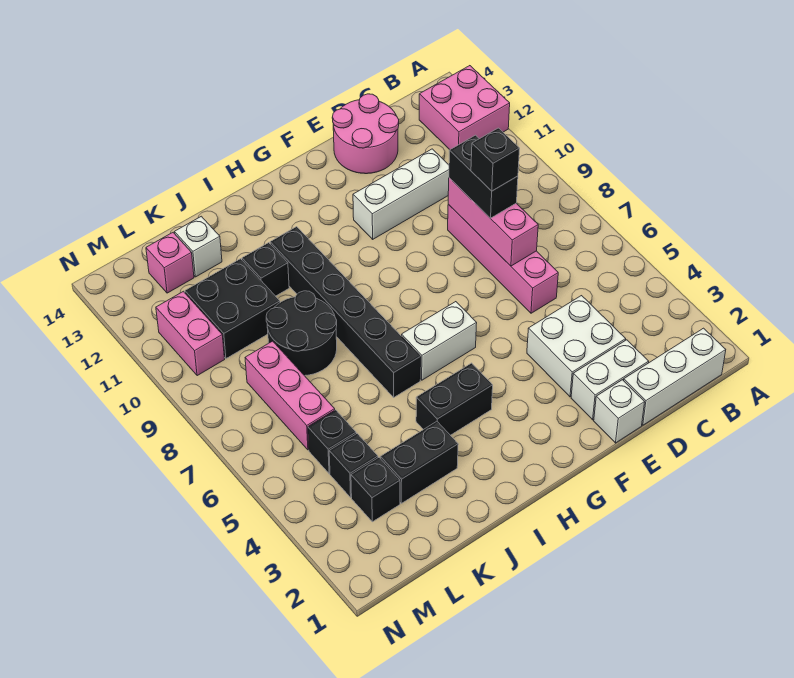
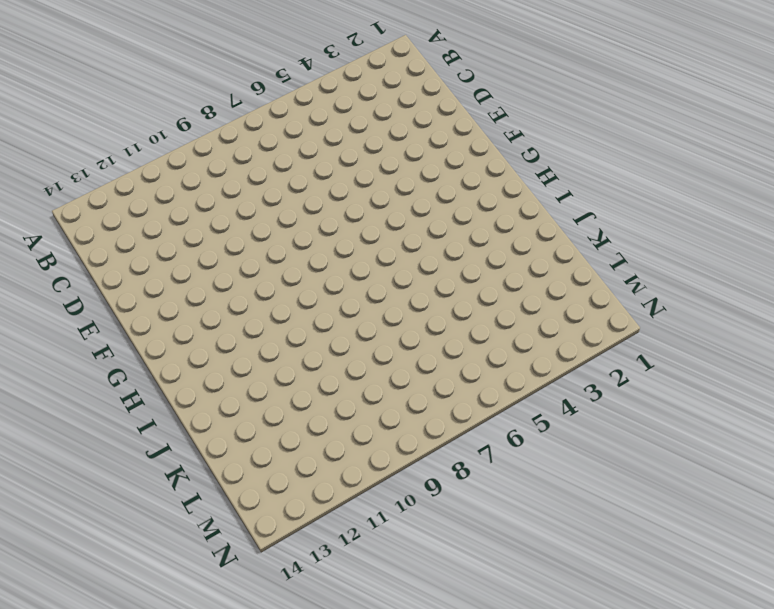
none -> pink brick A12:B13 level 1
none -> white brick B1:D1 level 1
none -> white brick D2:E2 level 1

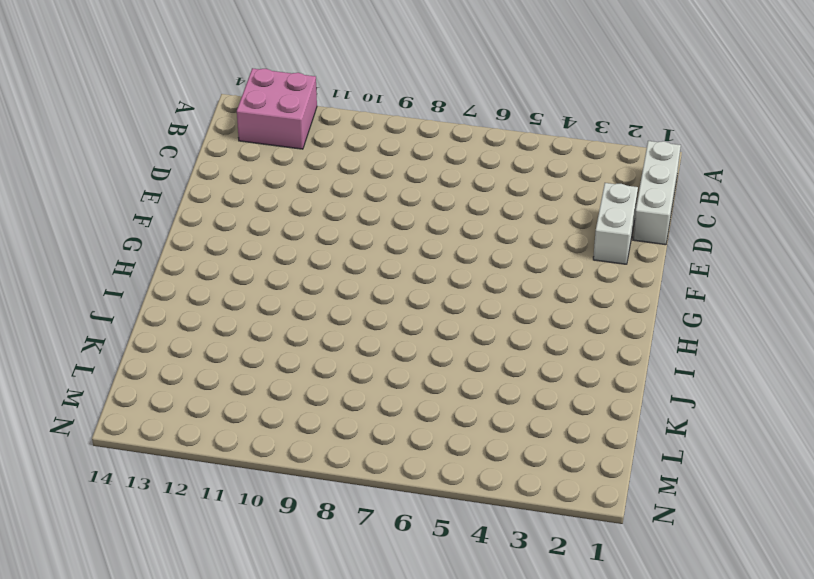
none -> white brick D3:E4 level 1
none -> pink brick D6:D9 level 1
none -> white brick D11:F11 level 1

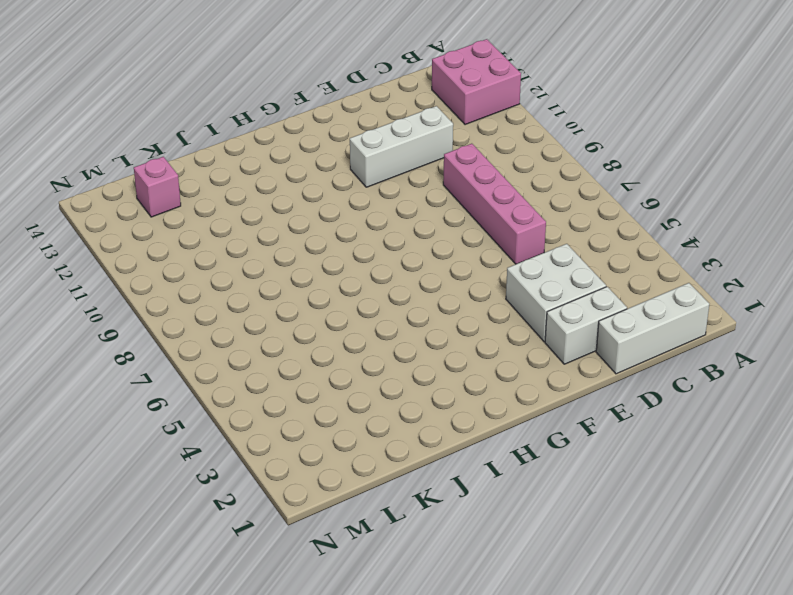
none -> pink round brick D13:E14 level 1
none -> white brick E1 level 1
none -> white brick G6:H6 level 1

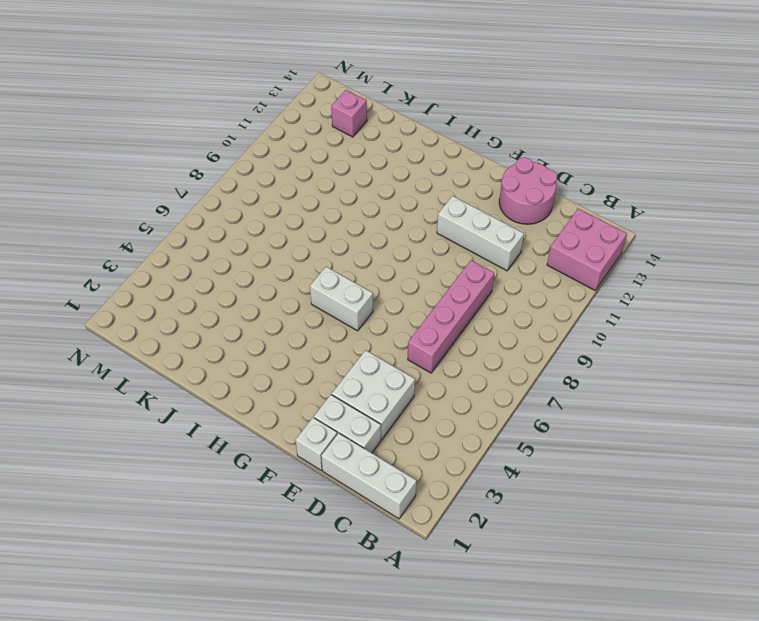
none -> black brick H4:I4 level 1
none -> black brick I6:I11 level 1
none -> black brick J3:K3 level 1

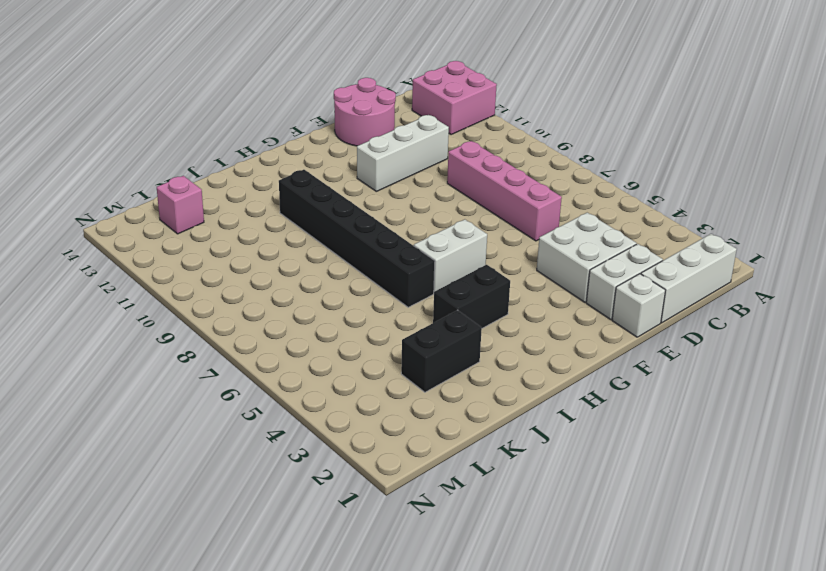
none -> black round brick J8:K9 level 1
none -> black brick J11 level 1
none -> black brick K10:L11 level 1

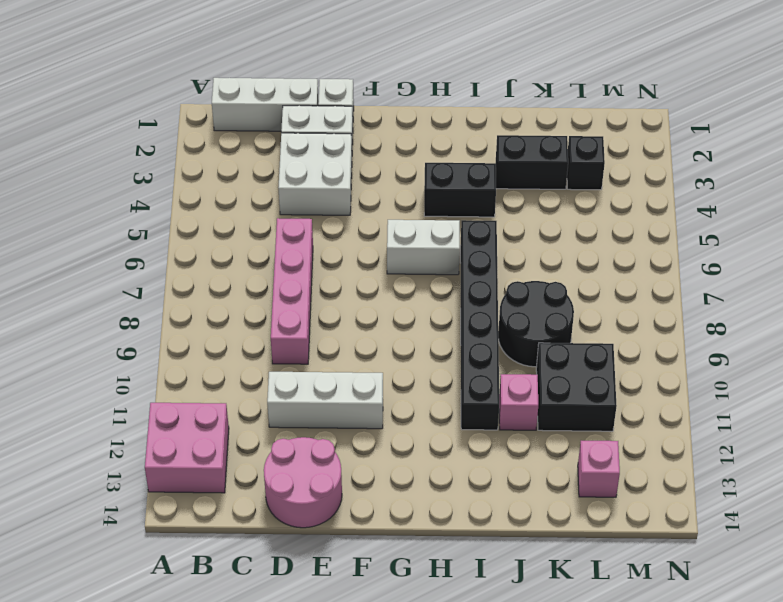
pink brick J11 level 1 -> black brick J11 level 1
none -> white brick K13 level 1
none -> black brick L4 level 1
none -> black brick L5 level 1

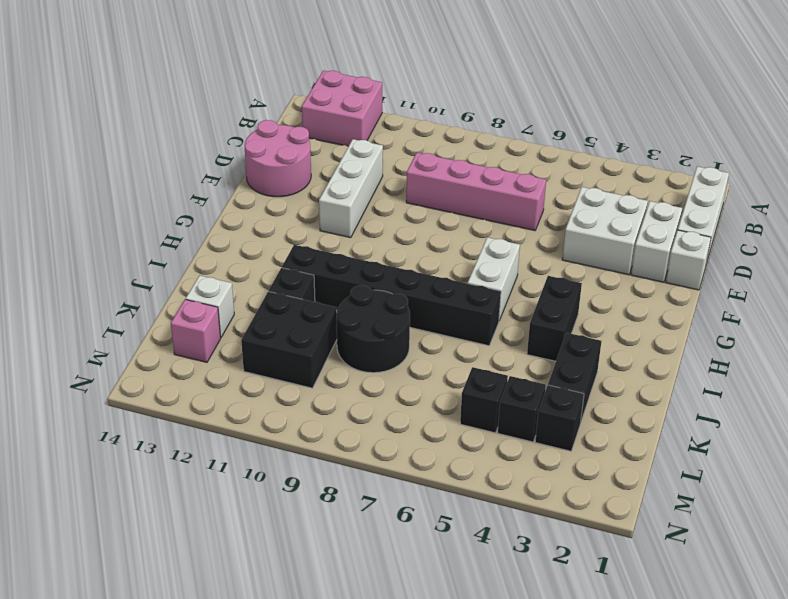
none -> pink brick L6:L8 level 1
none -> pink brick M10:M11 level 1
none -> pink brick D7:D9 level 2

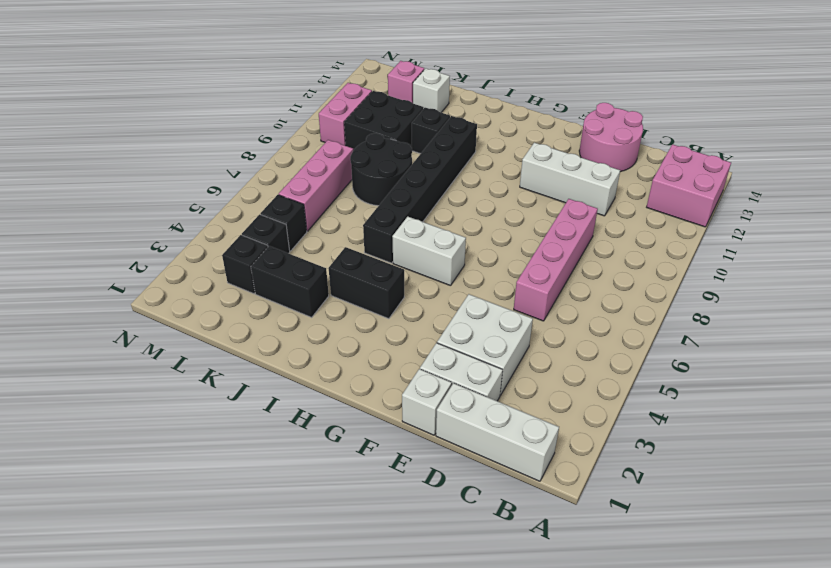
none -> pink brick D7:D9 level 2
none -> black brick D8:D9 level 3
none -> black brick D8 level 4

